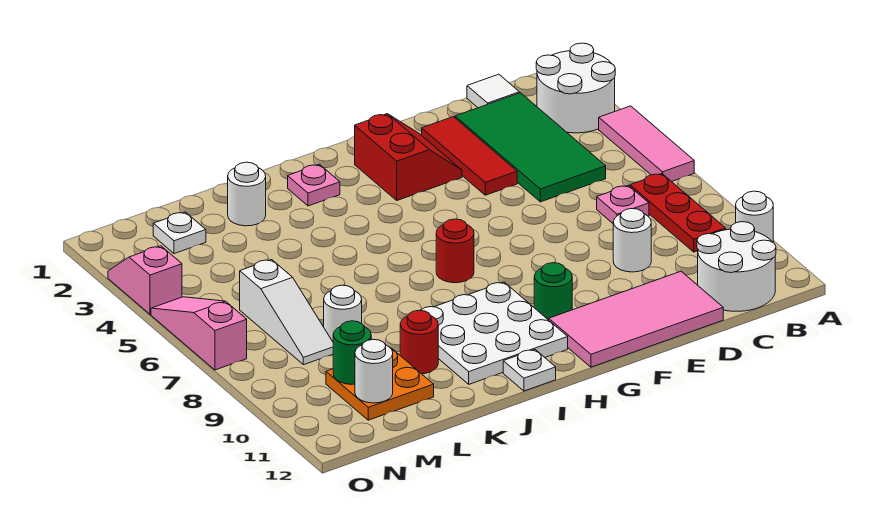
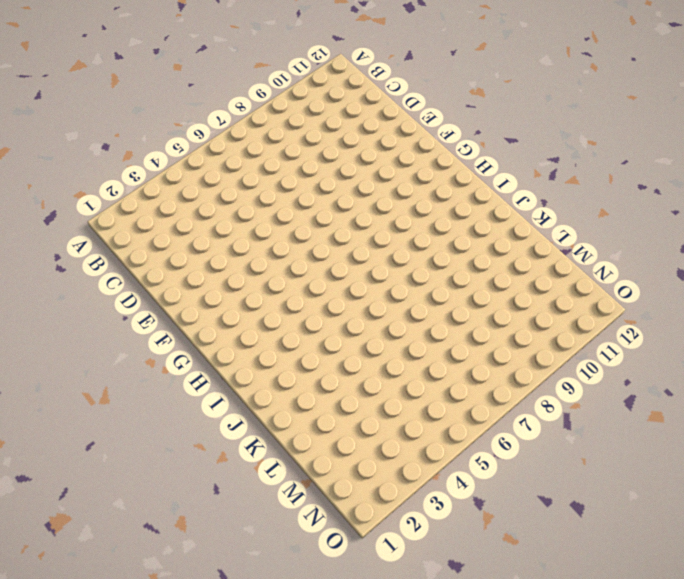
none -> white round brick A2:B3 level 1
none -> pink tile A4:A6 level 1
none -> white round brick A10 level 1

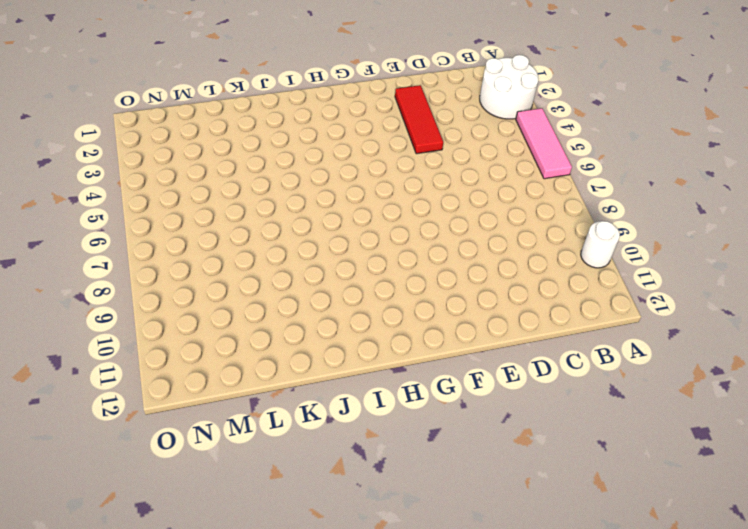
none -> red plate B7:B9 level 1
none -> white round brick B11:C12 level 1
none -> white tile C1 level 1

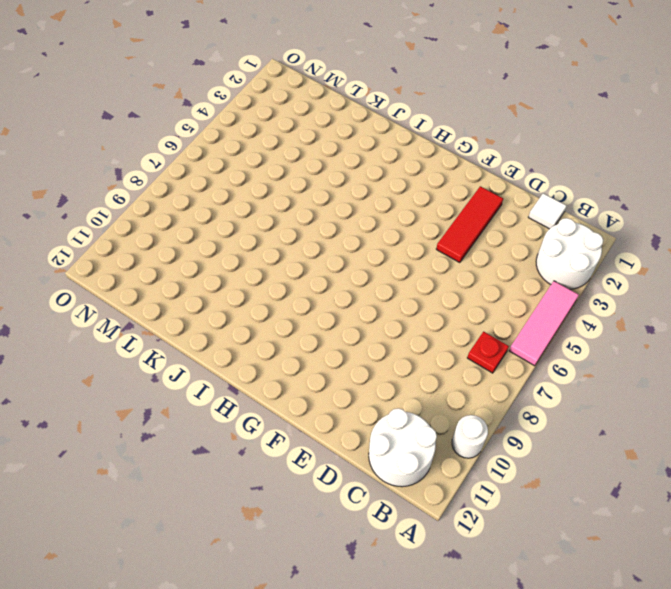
red plate B7 level 1 -> red plate B7:B9 level 1
none -> green tile C2:D5 level 1
none -> pink plate C7 level 1
none -> white round brick D9 level 1

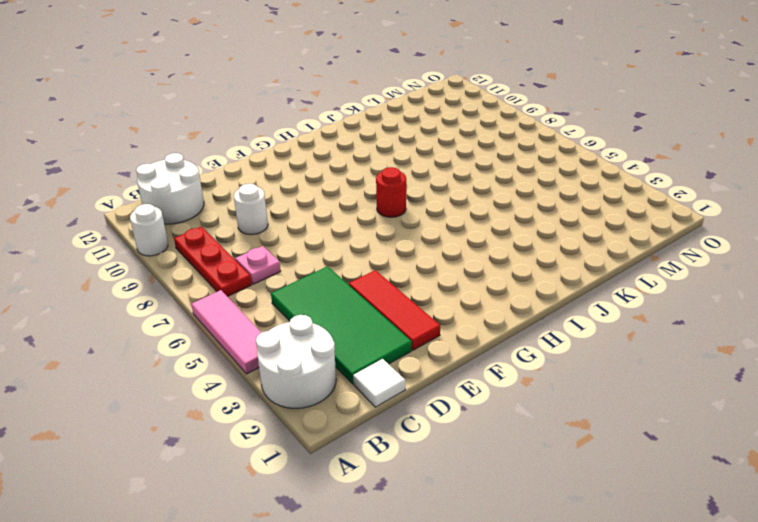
none -> pink tile D11:G12 level 1
none -> red slope F2:G3 level 1 top G
none -> green round brick G10 level 1

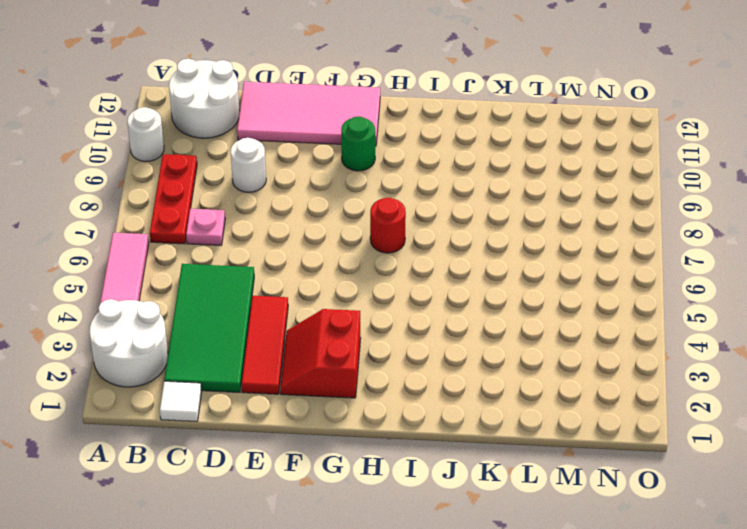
none -> white plate H9:J11 level 1
none -> pink plate I2 level 1
none -> white plate I12 level 1

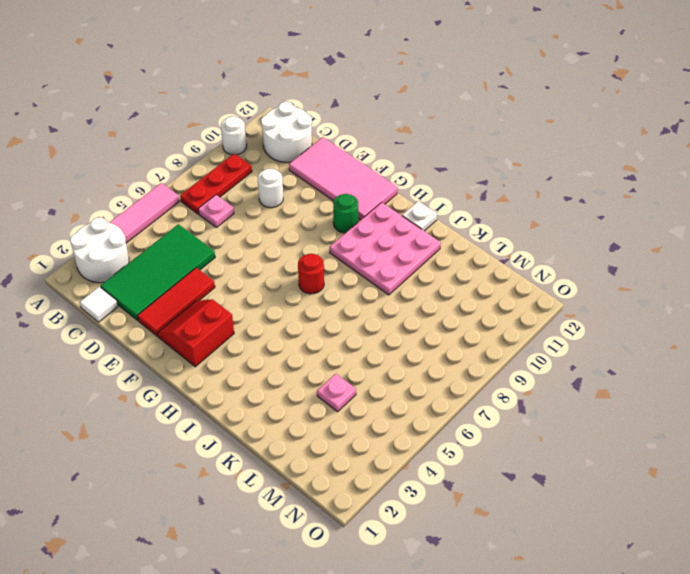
pink plate H9:J11 level 1 -> white plate H9:J11 level 1
pink plate L4 level 1 -> pink plate I2 level 1
none -> white round brick K2 level 1
none -> red round brick K10 level 1
none -> white round brick L8 level 1

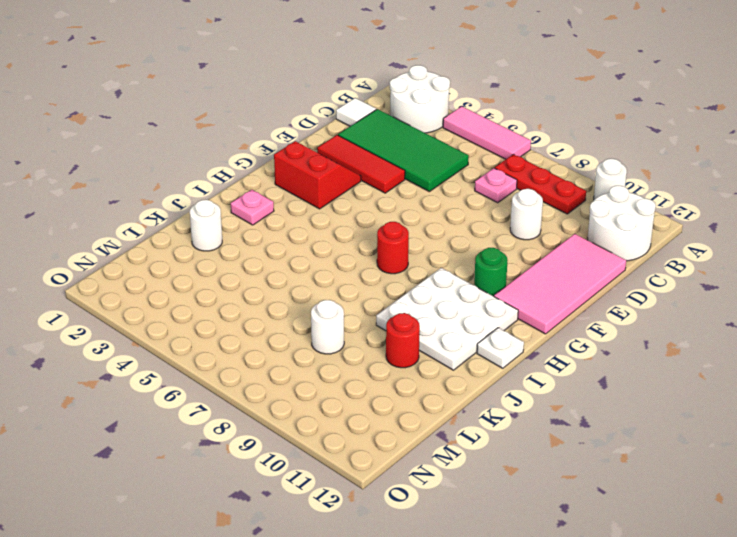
none -> orange plate L10:M11 level 1
none -> white plate M2 level 1
none -> white slope M6:M8 level 1 top 6

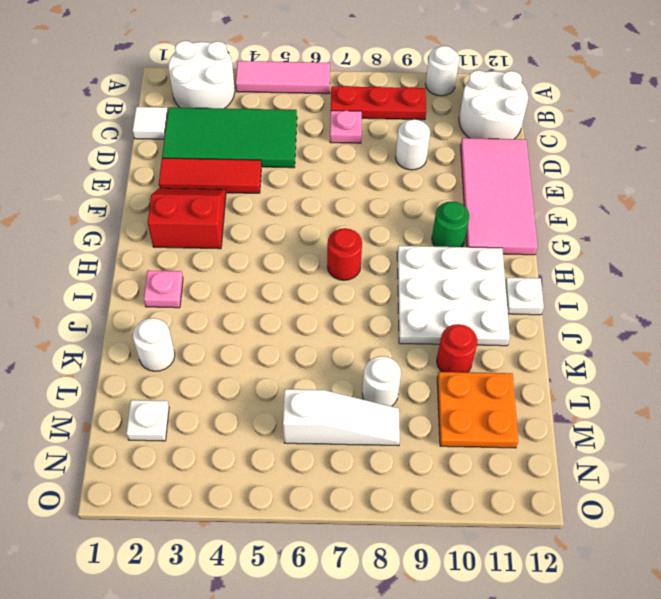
none -> pink slope O3:O4 level 1 top 4
none -> pink slope O5:O7 level 1 top 7
none -> green round brick M10 level 2

